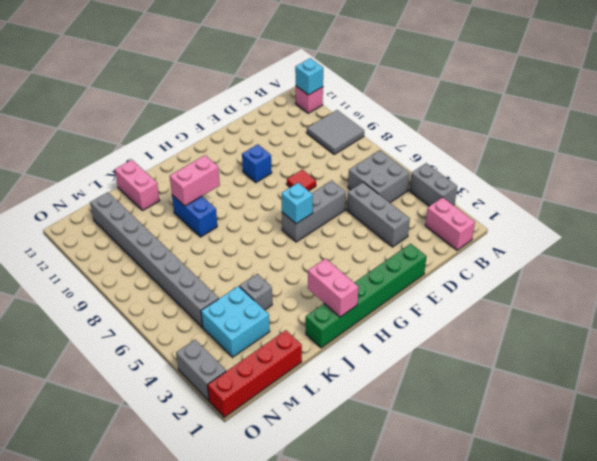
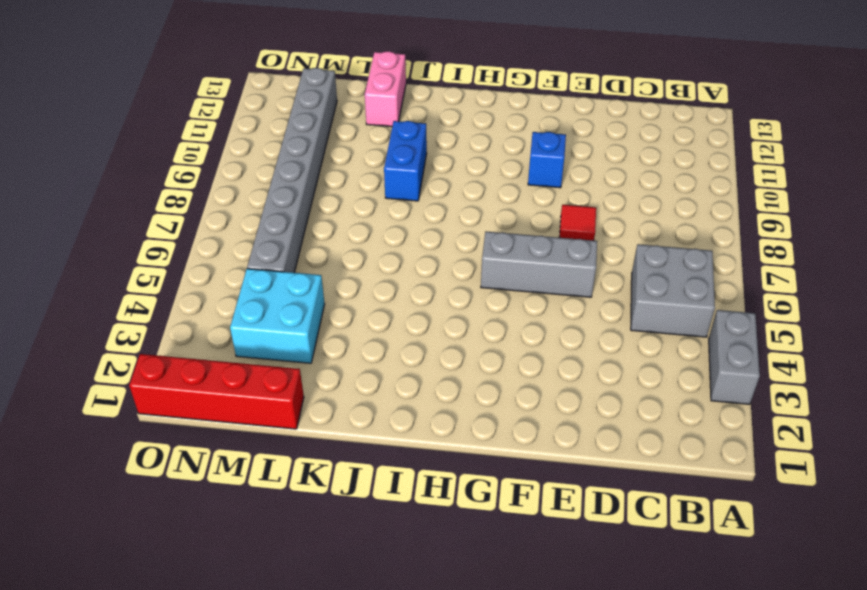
none -> grey tile A9:B10 level 1
none -> pink brick A12 level 1
none -> pink brick B1:B2 level 1

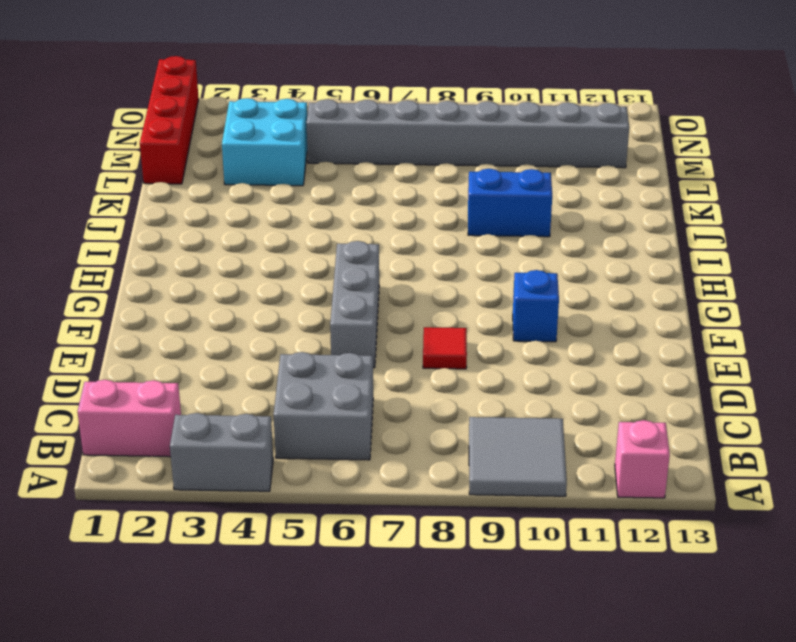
none -> grey brick D3:D5 level 1
none -> green brick E1:J1 level 1
none -> grey brick K4 level 1

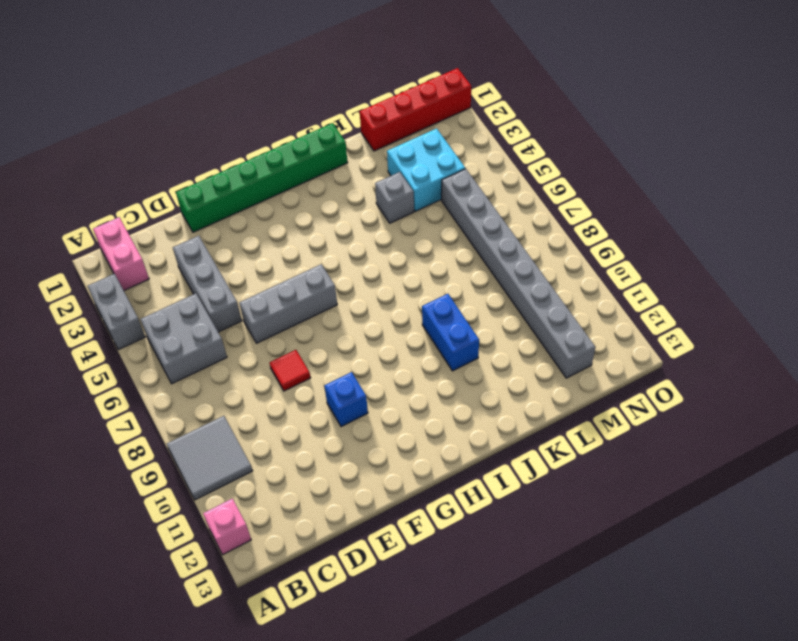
none -> pink brick K12:K13 level 1
none -> grey brick O2:O3 level 1
none -> cyan brick A12 level 2

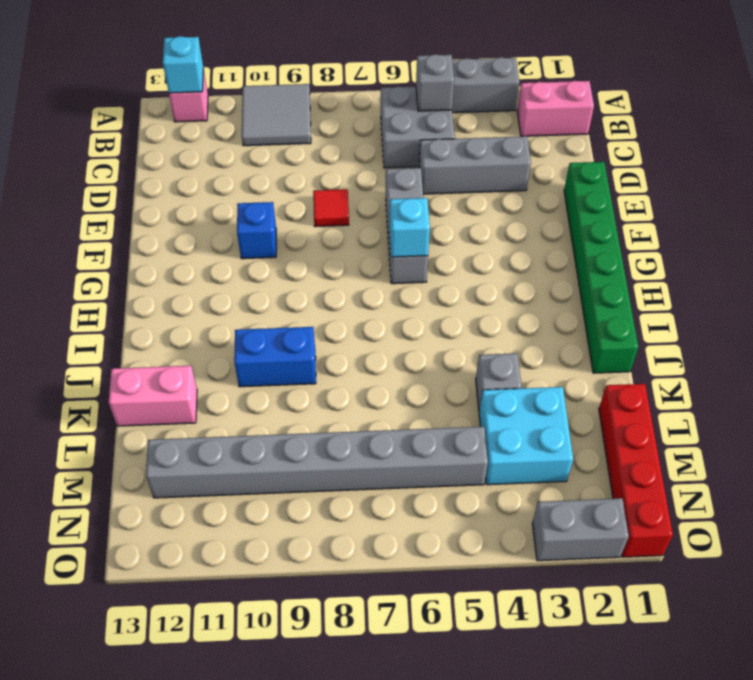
grey brick B5 level 2 -> none
none -> pink brick I1:I2 level 2
none -> pink brick I10:J10 level 2

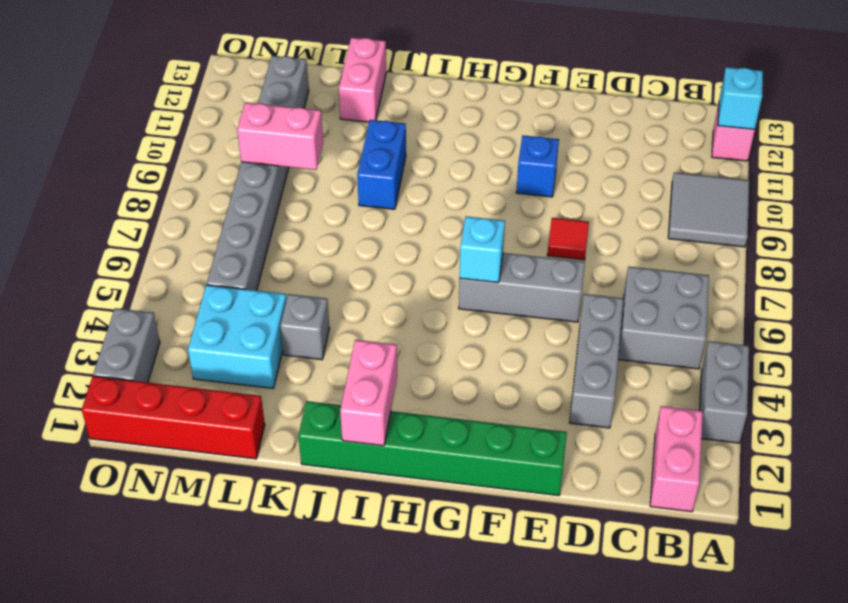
pink brick L9:M9 level 2 -> pink brick I10:J10 level 2

